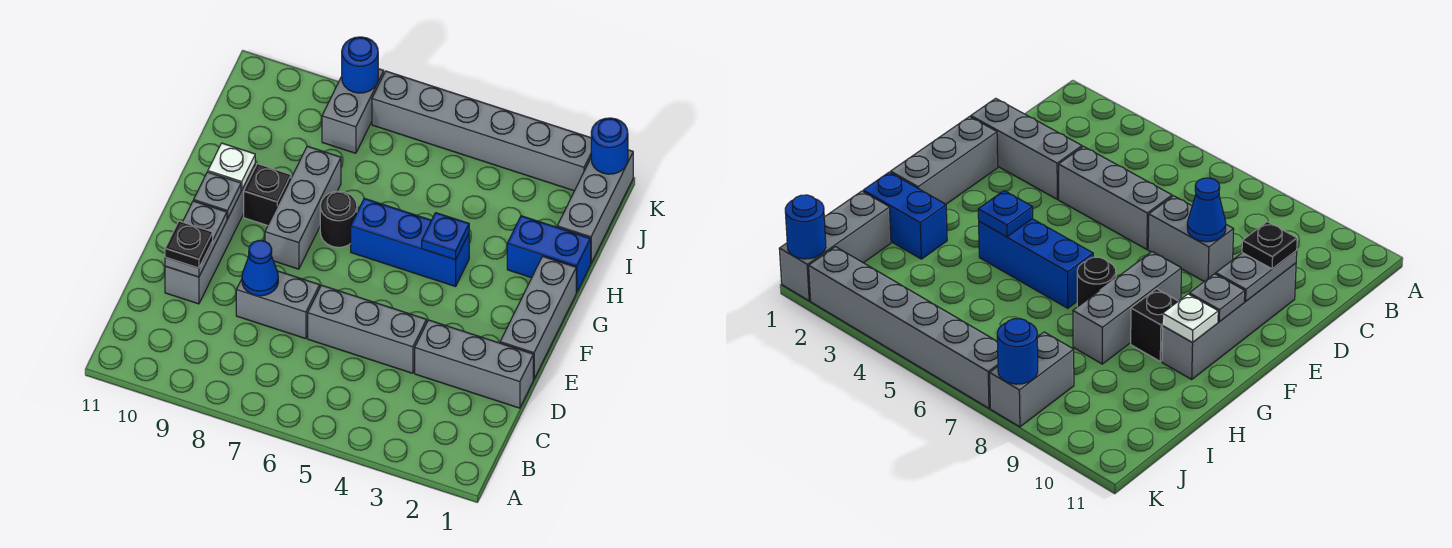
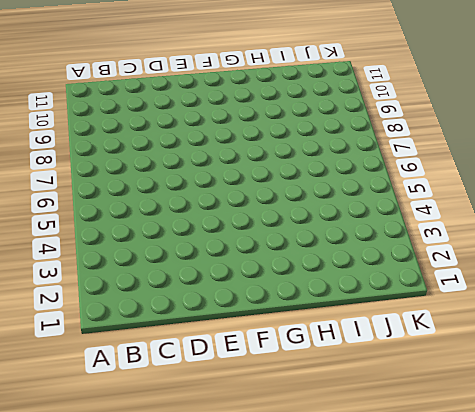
none -> grey brick D1:D3 level 1
none -> grey brick D4:D6 level 1
none -> grey brick D7:D8 level 1

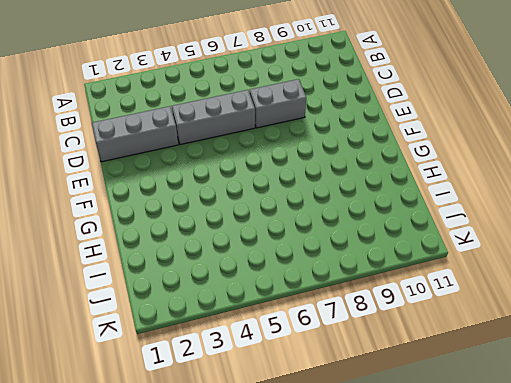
none -> grey brick D10:G10 level 1
none -> grey brick E1:G1 level 1
none -> grey brick F8:H8 level 1

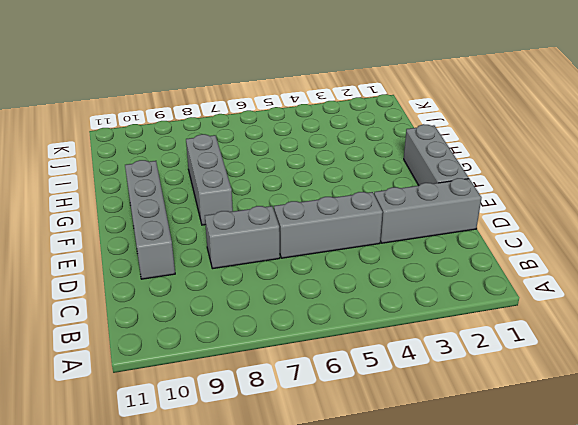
none -> blue brick G4:G6 level 1
none -> black round brick G7 level 1
none -> black brick G9 level 1

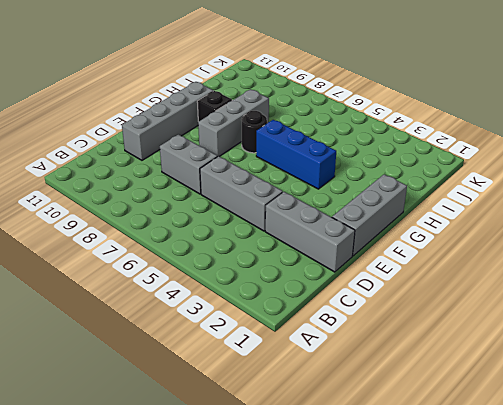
none -> blue brick H1:H2 level 1
none -> grey brick I1:K1 level 1
none -> grey brick J8:K8 level 1

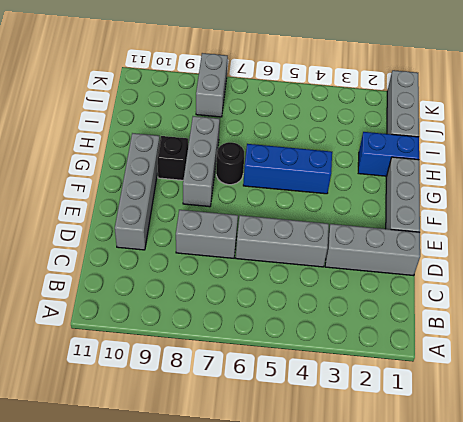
none -> grey brick K2:K7 level 1
none -> blue cone D8 level 2
none -> grey plate D10:E10 level 2

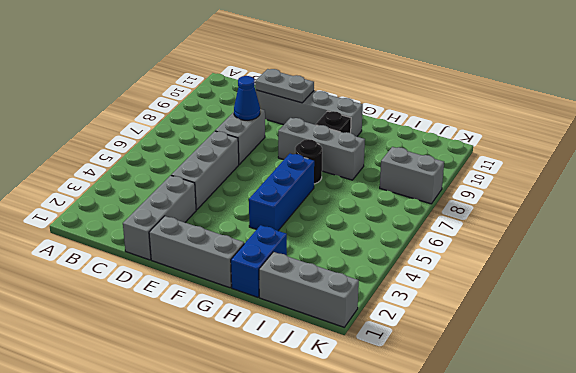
none -> grey brick K2:K7 level 1
none -> grey plate F10 level 2
none -> blue plate G4 level 2

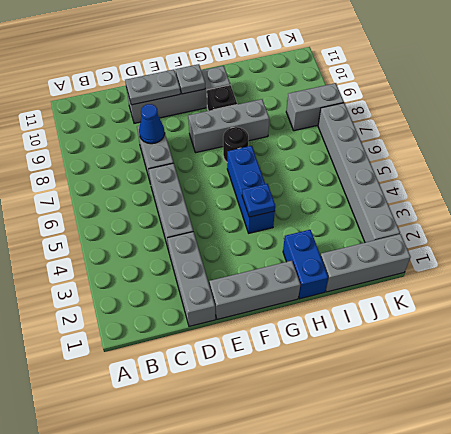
none -> white plate G10 level 2
none -> blue round brick K1 level 2
none -> blue round brick K8 level 2

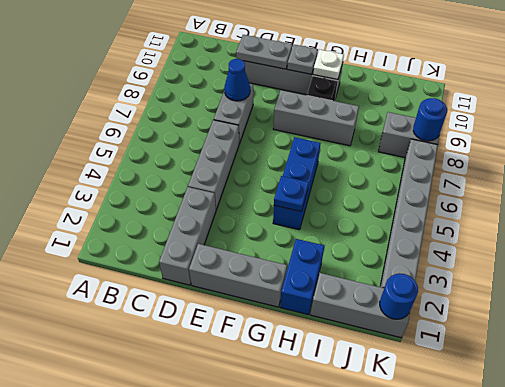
none -> black round brick G7 level 1
none -> black plate D10 level 3

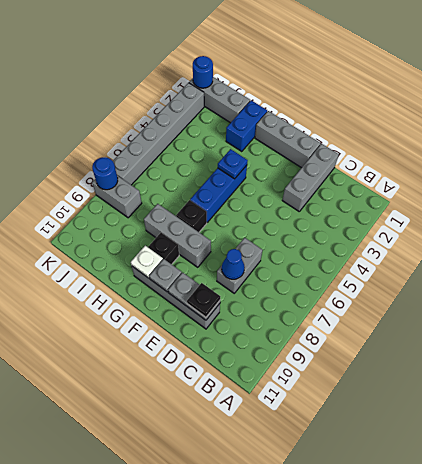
black brick G7 level 1 -> black round brick G7 level 1
none -> grey brick D4:D6 level 1

